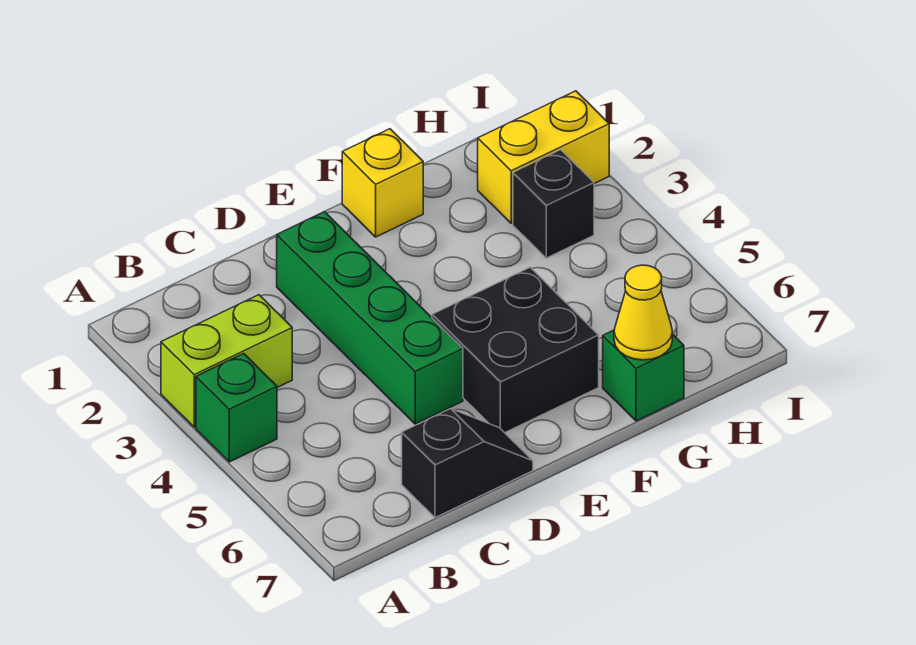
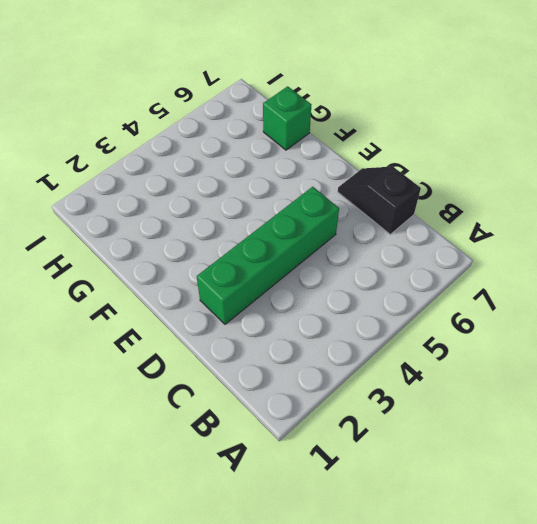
none -> lime brick A3:B3 level 1
none -> green brick A4 level 1

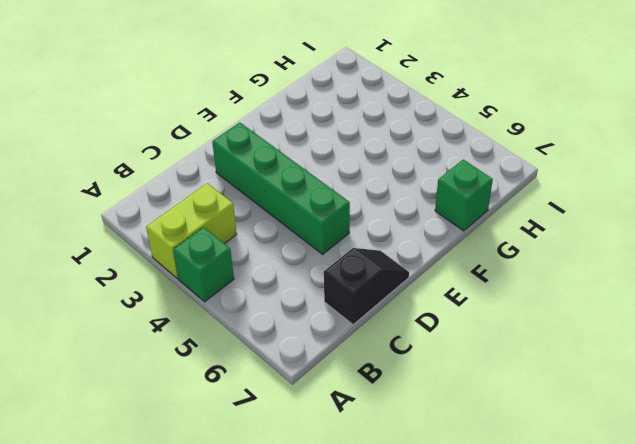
none -> black brick E5:F6 level 1
none -> yellow brick F1 level 1

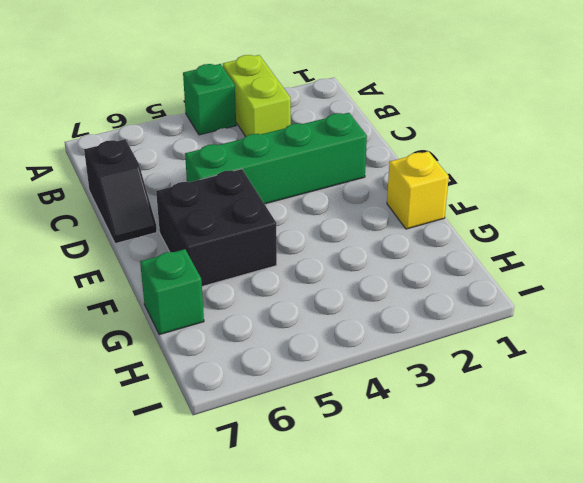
none -> yellow brick H2:I2 level 1
none -> black brick H3 level 1

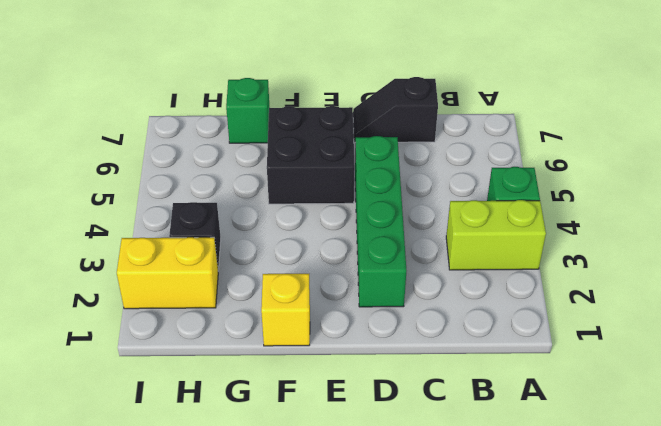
none -> yellow cone G7 level 2

